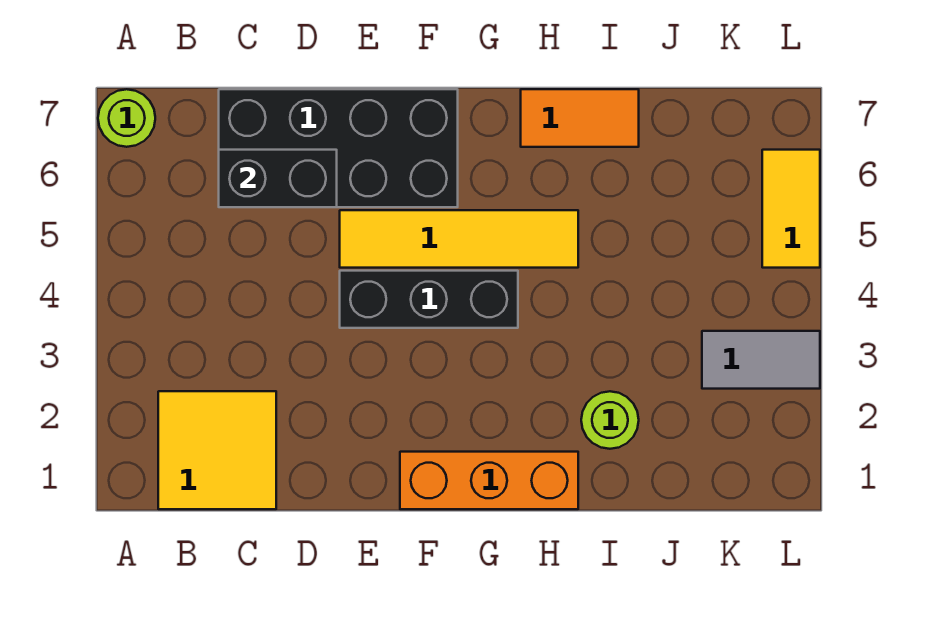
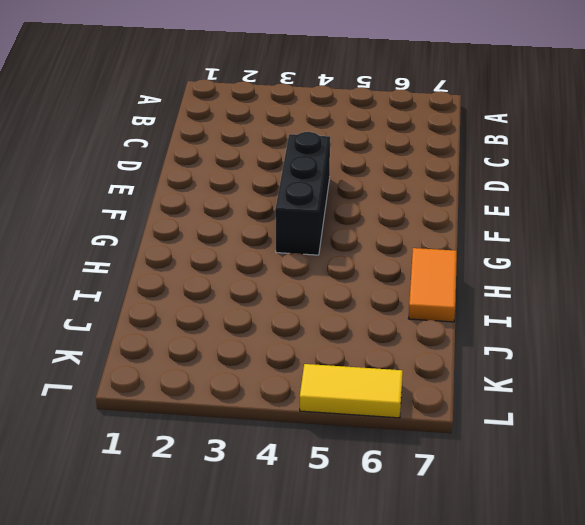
none -> lime round brick A7 level 1
none -> yellow tile B1:C2 level 1

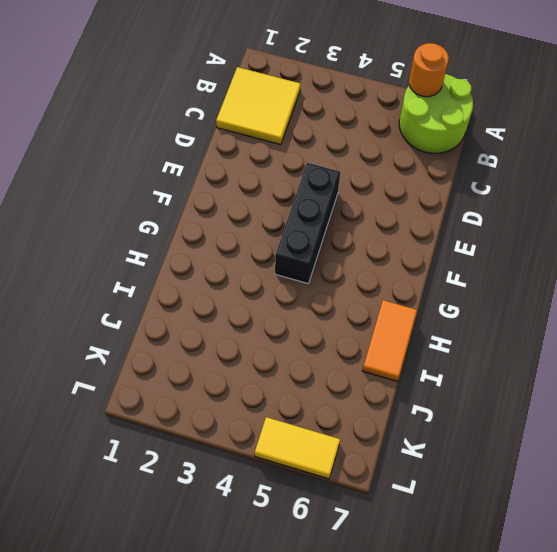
lime round brick A6:B7 level 1 -> lime round brick A7 level 1
orange round brick A6 level 2 -> none
none -> black brick C6:F7 level 1
none -> yellow tile E5:H5 level 1

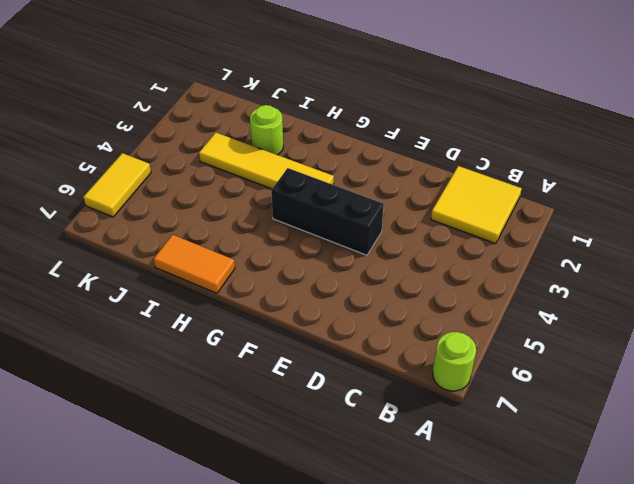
yellow tile G3:J3 level 1 -> yellow tile E5:H5 level 1
none -> black brick C6:F7 level 1
none -> orange brick F1:H1 level 1

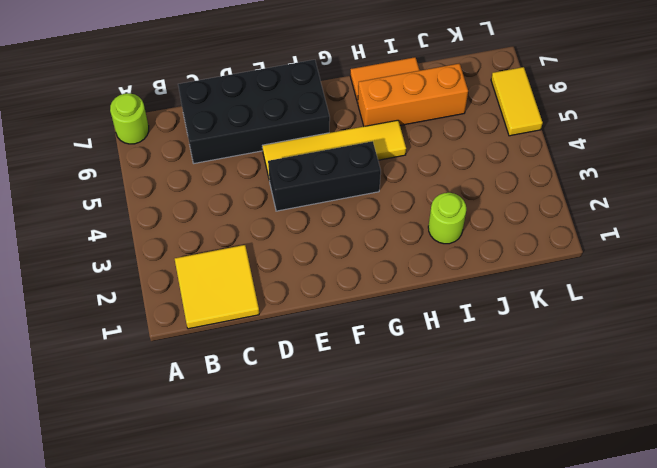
orange brick H6:J6 level 1 -> orange brick F1:H1 level 1
none -> grey tile K3:L3 level 1
none -> black brick C6:D6 level 2

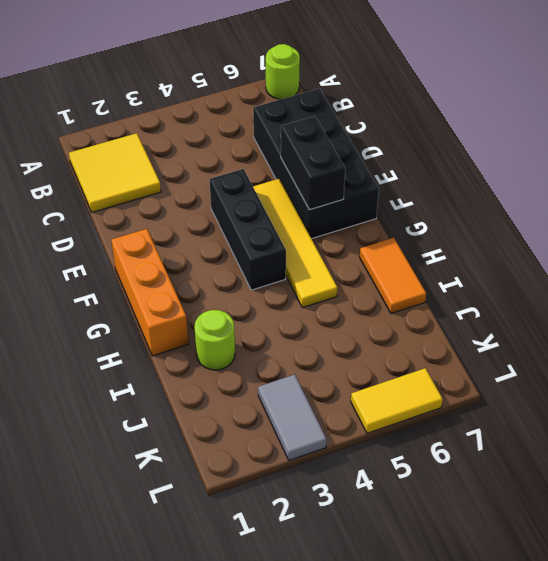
black brick E6:F6 level 2 -> black brick C6:D6 level 2

